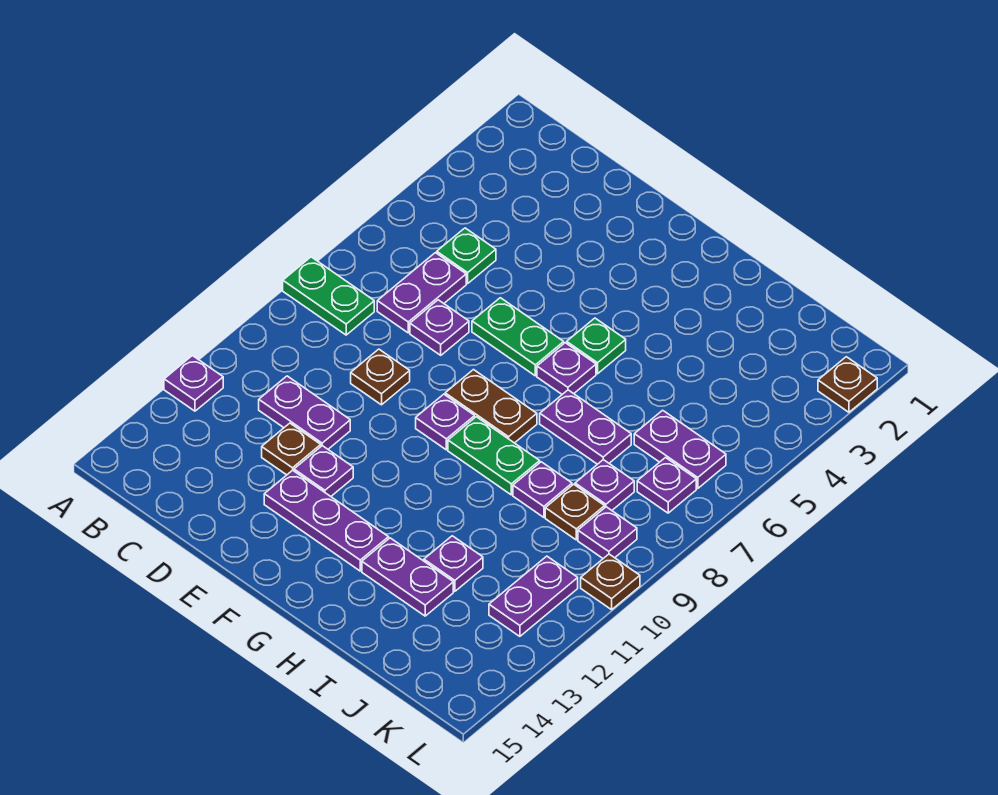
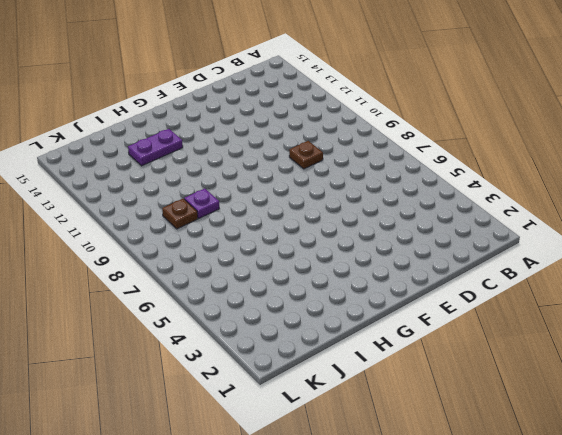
none -> green plate A8:B8 level 1
none -> purple plate A12 level 1
none -> green plate C5 level 1

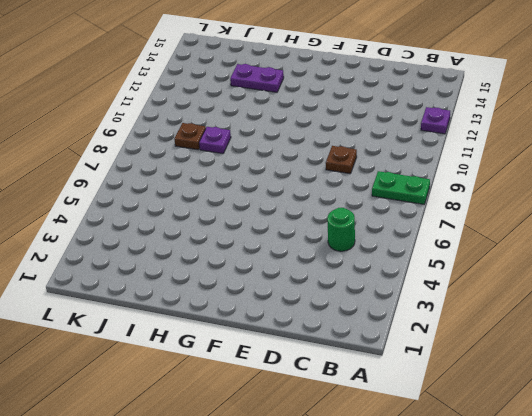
green round brick C5 level 1 -> green plate C5 level 1
none -> purple plate C6:C7 level 1
none -> purple plate C11:D11 level 1
none -> purple plate D7 level 1

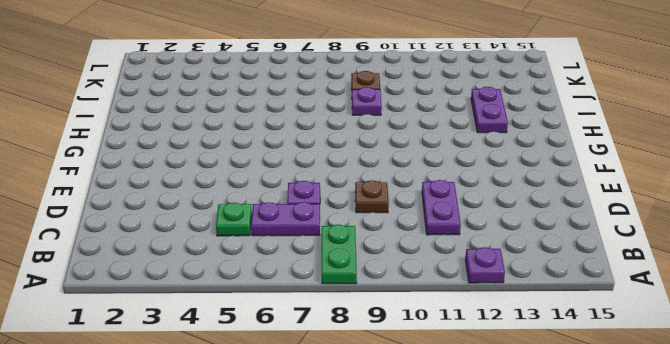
none -> brown plate D12 level 1
none -> green plate E6:F6 level 1
none -> purple plate E12 level 1

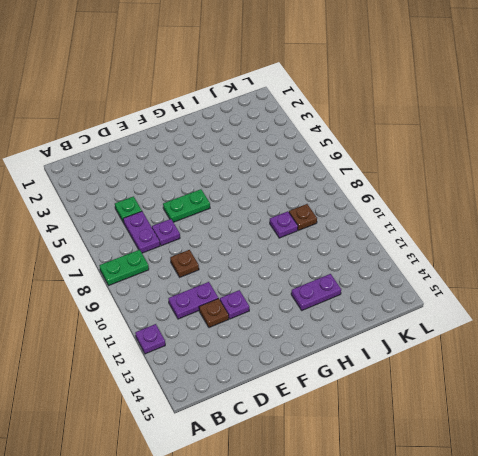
none -> purple plate E13:G13 level 1
none -> brown plate F8:G8 level 1
none -> purple plate F9 level 1

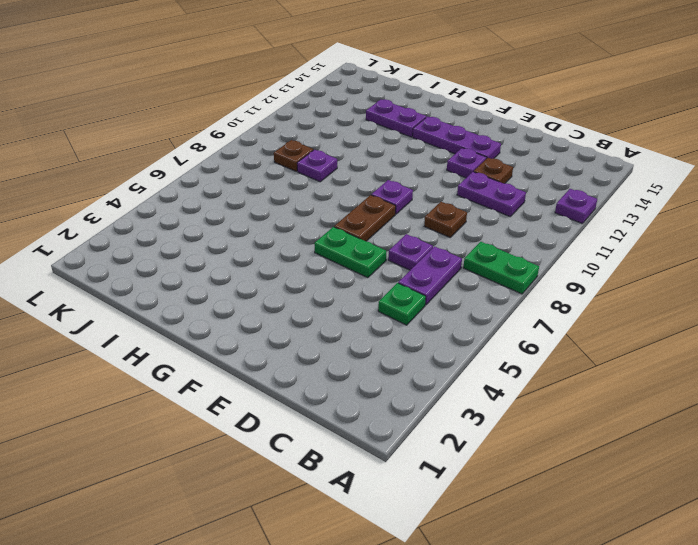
brown plate F7:F8 level 1 -> brown plate F8:G8 level 1
none -> green plate G5 level 1
none -> purple plate G6 level 1
none -> green plate G9:H9 level 1

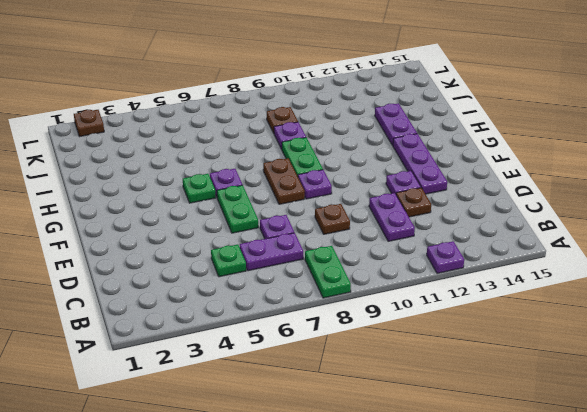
none -> purple plate H7:I7 level 1
none -> purple plate I12 level 1
none -> purple plate J6:K6 level 1

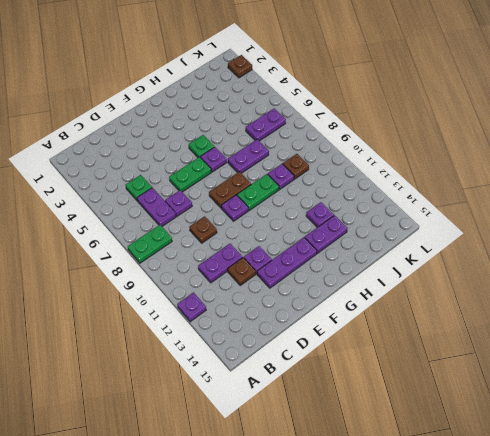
none -> purple plate J8 level 1
none -> purple plate K7 level 1
none -> purple plate K9 level 1

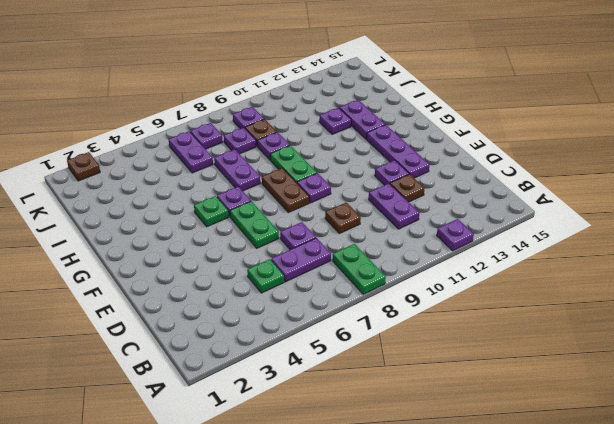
none -> purple plate K11:K12 level 1
none -> brown plate L10 level 1

